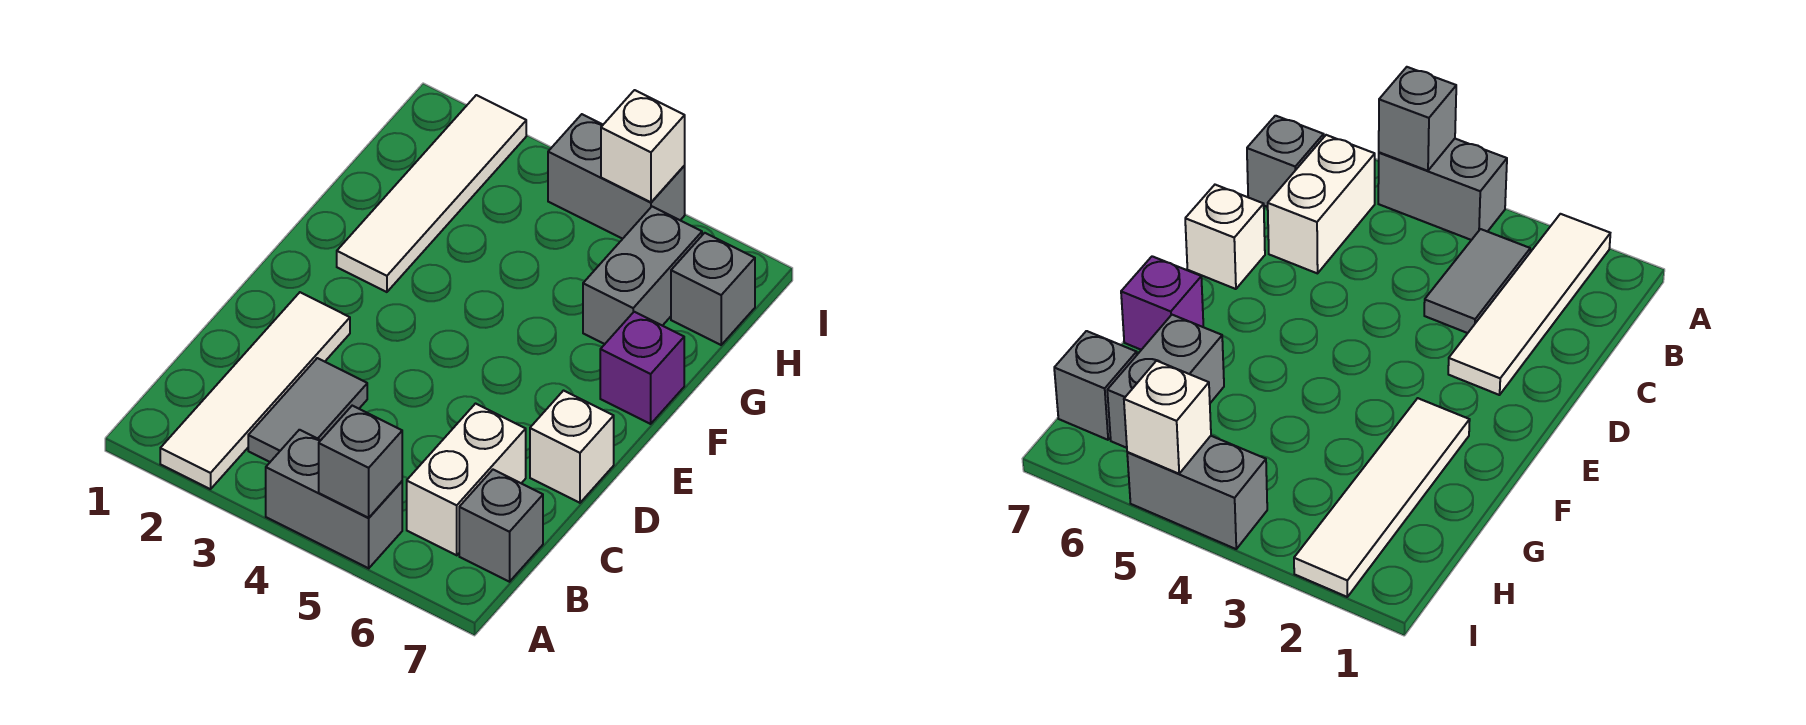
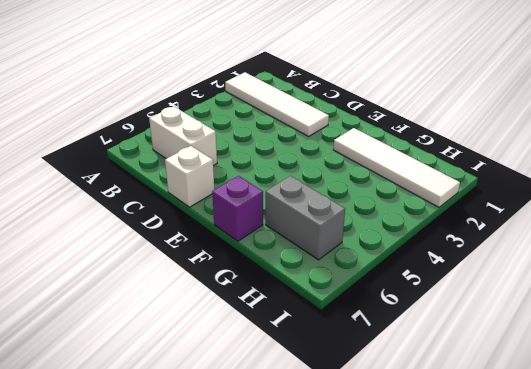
none -> grey brick A4:A5 level 1
none -> grey tile B3:C3 level 1
none -> grey brick B7 level 1

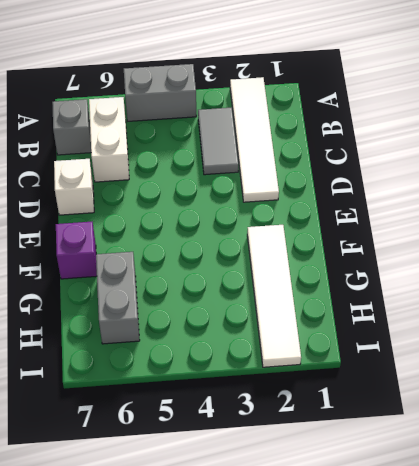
none -> grey brick H7 level 1
none -> grey brick I4:I5 level 1
none -> grey brick A5 level 2

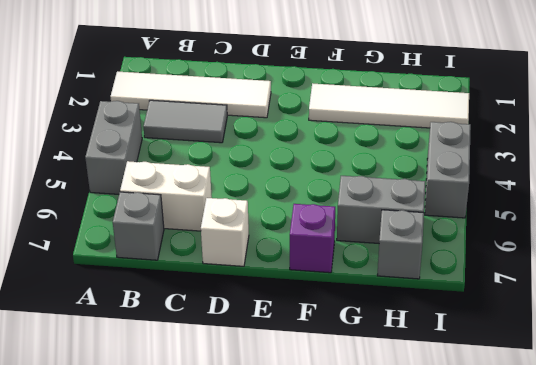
none -> grey brick A5 level 2
none -> white brick I5 level 2

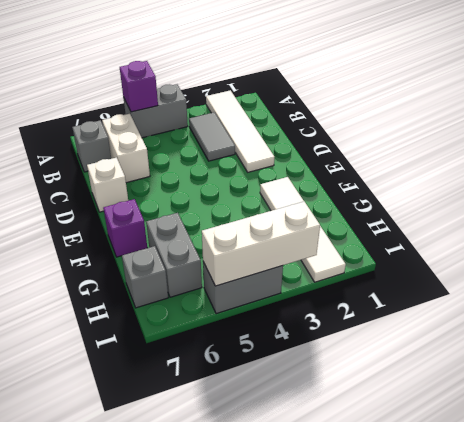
purple brick A5 level 2 -> grey brick A5 level 2
white brick I3:I5 level 2 -> white brick I5 level 2

